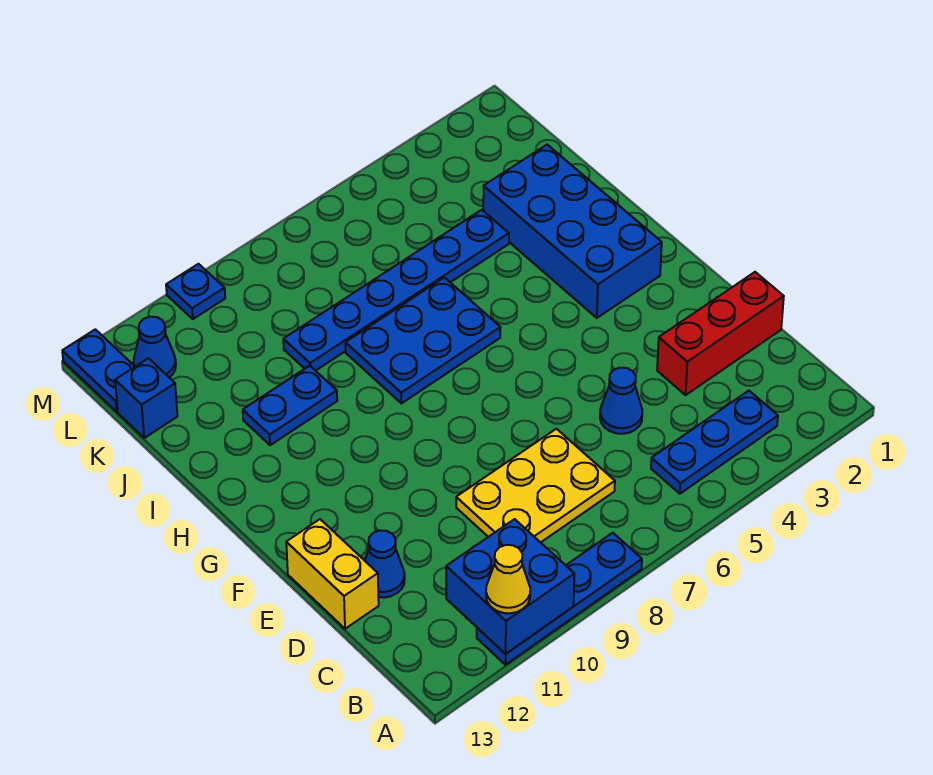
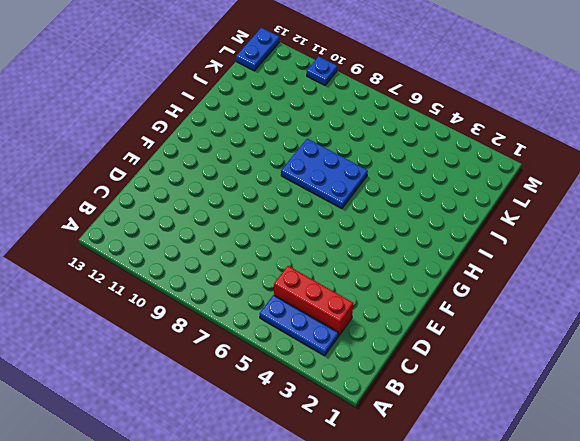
red brick C3:C5 level 1 -> red brick D1:D3 level 1
none -> blue plate A8:A11 level 1
none -> yellow plate C7:D9 level 1
none -> blue cone D5 level 1

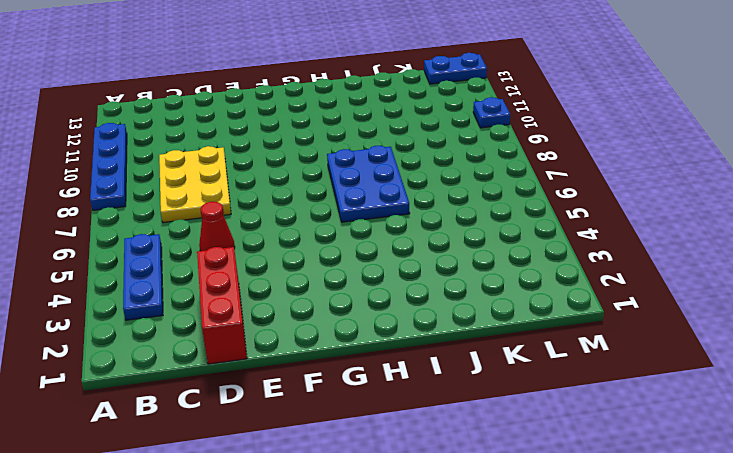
red cone D5 level 1 -> blue cone D5 level 1
none -> blue cone D12 level 1
none -> yellow brick D13:E13 level 1
none -> blue brick G2:J3 level 1

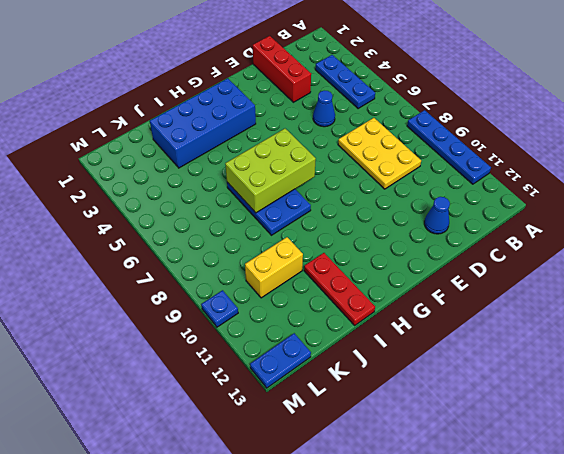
lime brick G6:I7 level 2 -> none
red plate I11:I13 level 1 -> blue plate I10:I11 level 1
yellow brick J10:K10 level 1 -> yellow brick D13:E13 level 1
none -> blue plate J4:J9 level 1
none -> blue brick K13 level 1
none -> blue cone L12 level 1

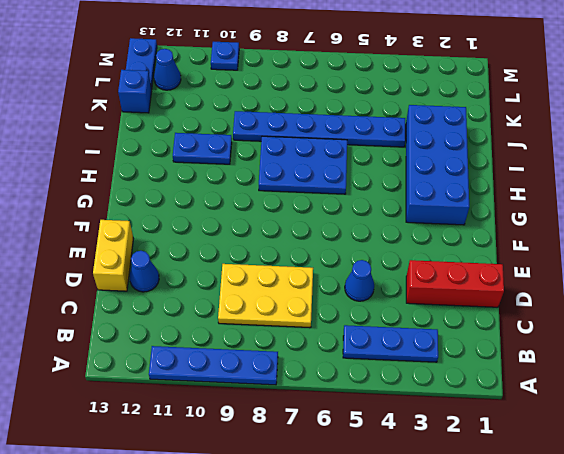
none -> blue brick A10:B11 level 2
none -> yellow cone A11 level 3

